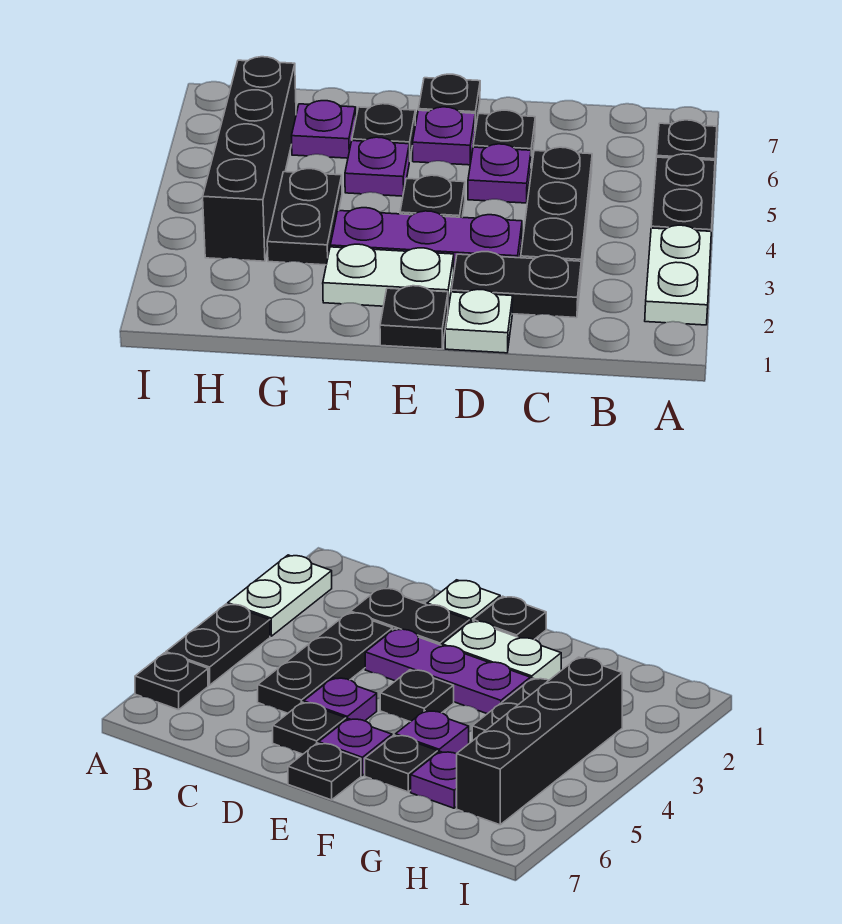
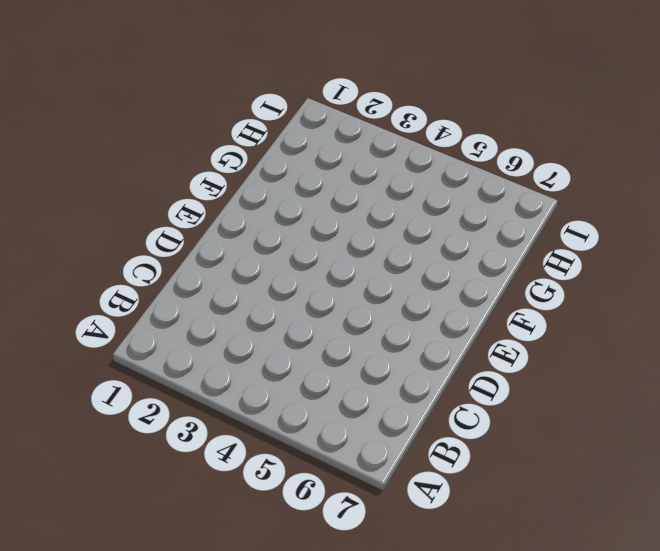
none -> white plate A2:A3 level 1
none -> black plate A4:A5 level 1
none -> black plate A6 level 1

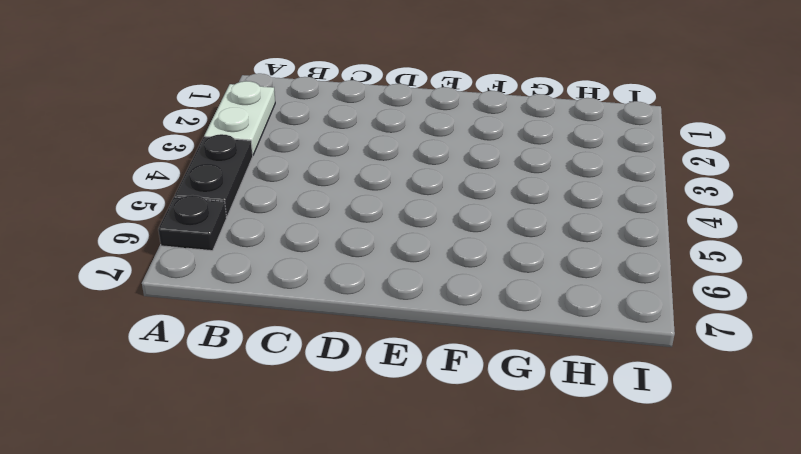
none -> black plate C2:D2 level 1
none -> black plate C3:C5 level 1
none -> white plate D1 level 1

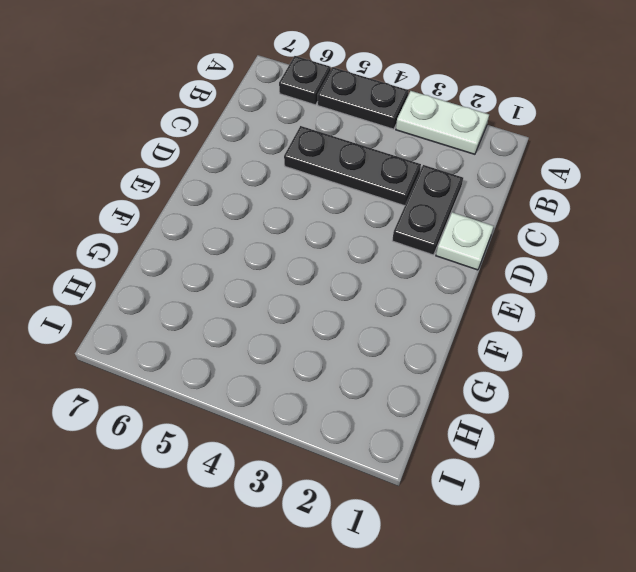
none -> purple plate D3:F3 level 1
none -> purple plate D5 level 1
none -> black plate D6 level 1

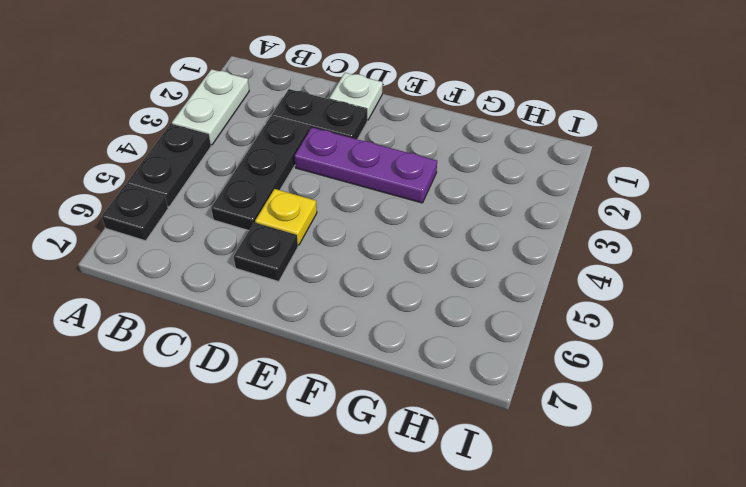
yellow plate D5 level 1 -> purple plate D5 level 1
none -> black plate E1 level 1
none -> white plate E2:F2 level 1
none -> black plate E4 level 1

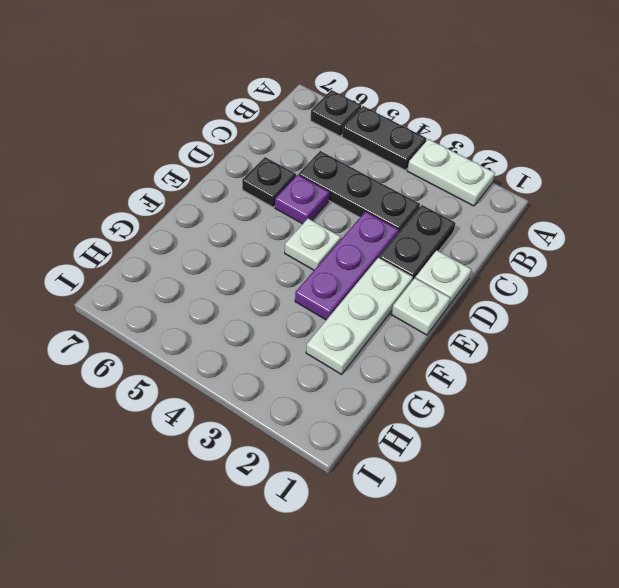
white plate E1 level 1 -> black plate E1 level 1
white plate E2:G2 level 1 -> white plate E2:F2 level 1
white plate E4 level 1 -> black plate E4 level 1
none -> purple plate E6 level 1
none -> black plate E7 level 1
none -> purple plate F5 level 1

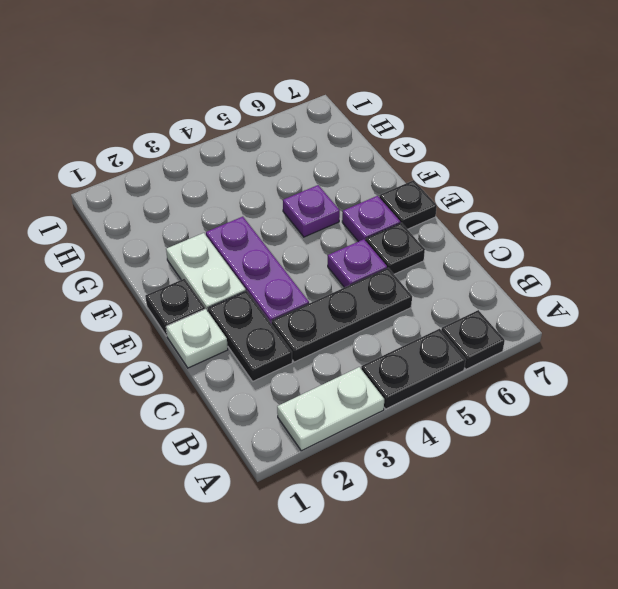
none -> black plate E4 level 1
none -> black plate F6 level 1
none -> black plate G3:G4 level 1

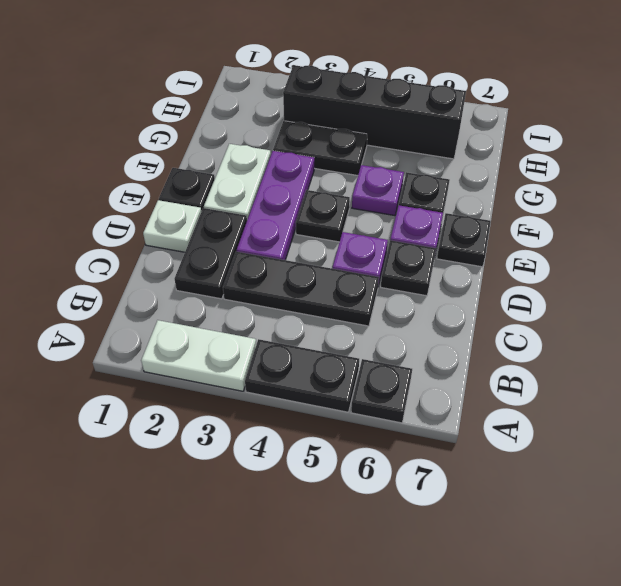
none -> purple plate G6 level 1

